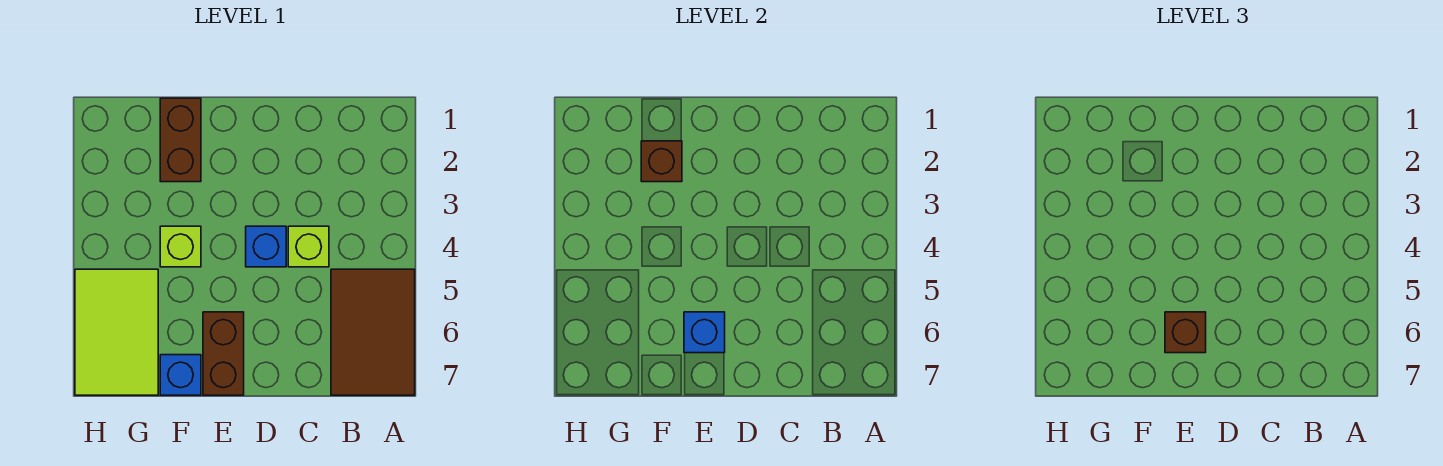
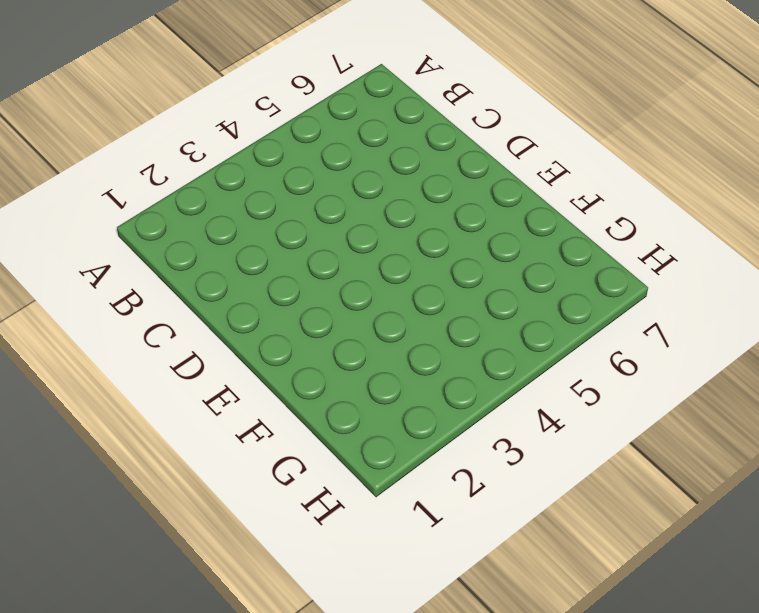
none -> brown tile A5:B7 level 1
none -> lime brick C4 level 1

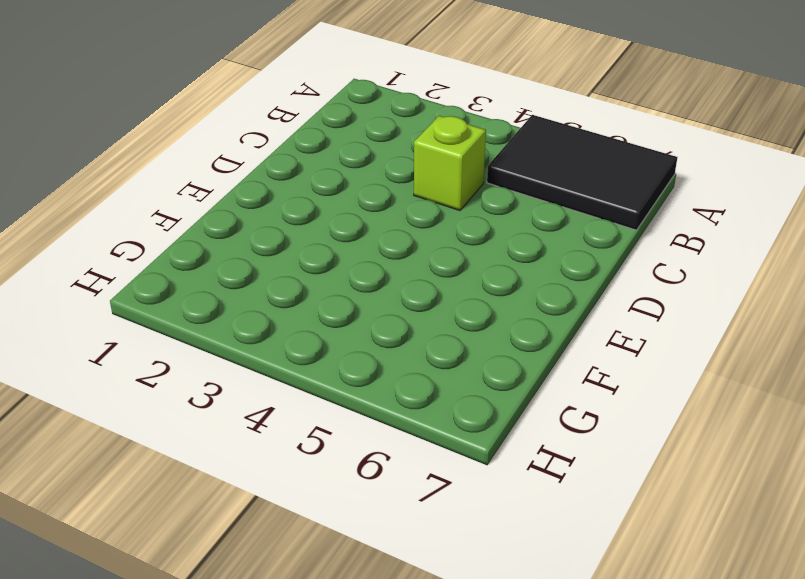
black tile A5:B7 level 1 -> brown tile A5:B7 level 1
none -> blue brick D4 level 1
none -> brown brick E6:E7 level 1

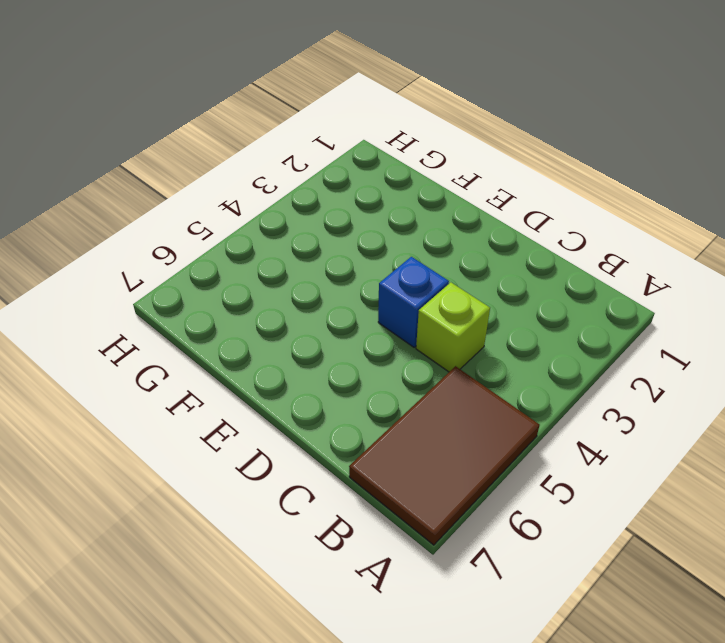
none -> brown brick E6:E7 level 1
none -> brown brick F1:F2 level 1

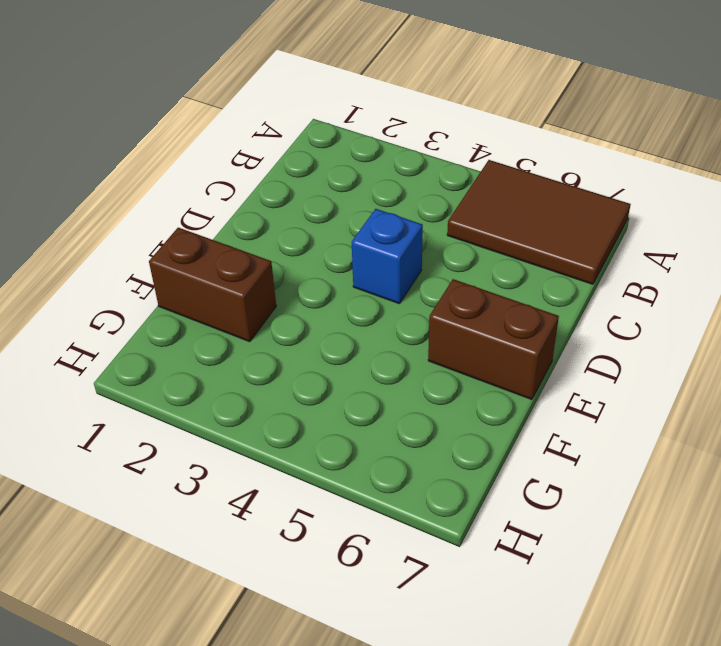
none -> lime brick C4 level 1
none -> lime brick F4 level 1

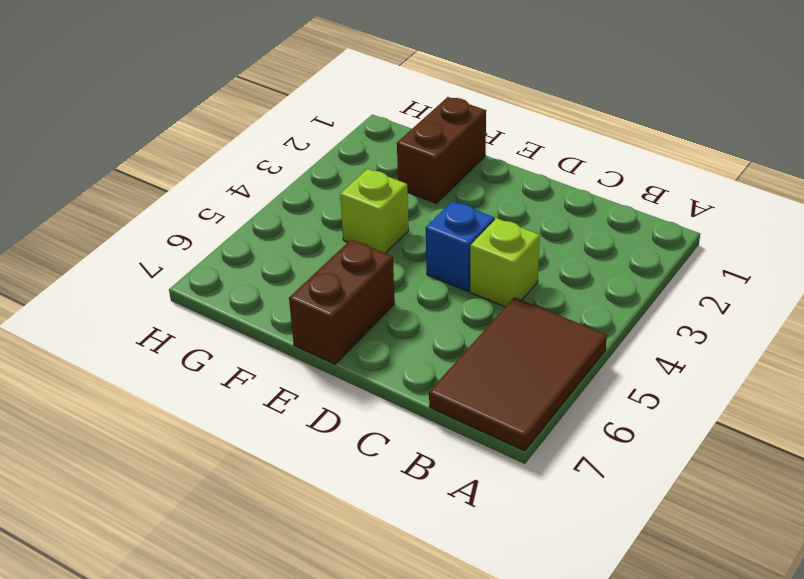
none -> blue brick F7 level 1
none -> lime tile G5:H7 level 1

